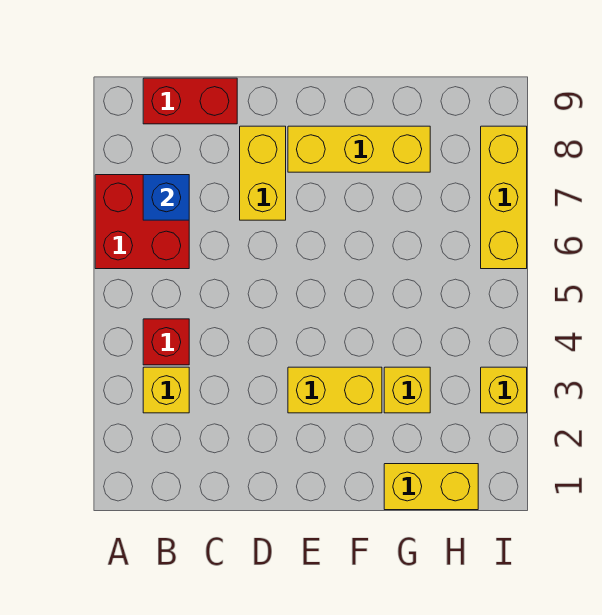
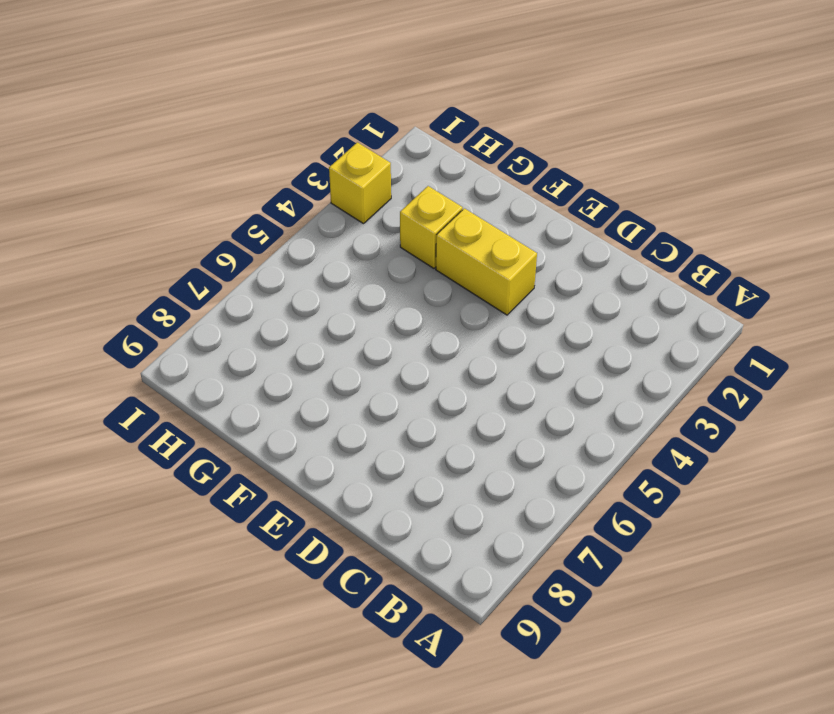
none -> red brick A6:B7 level 1
none -> yellow brick B3 level 1
none -> red brick B4 level 1

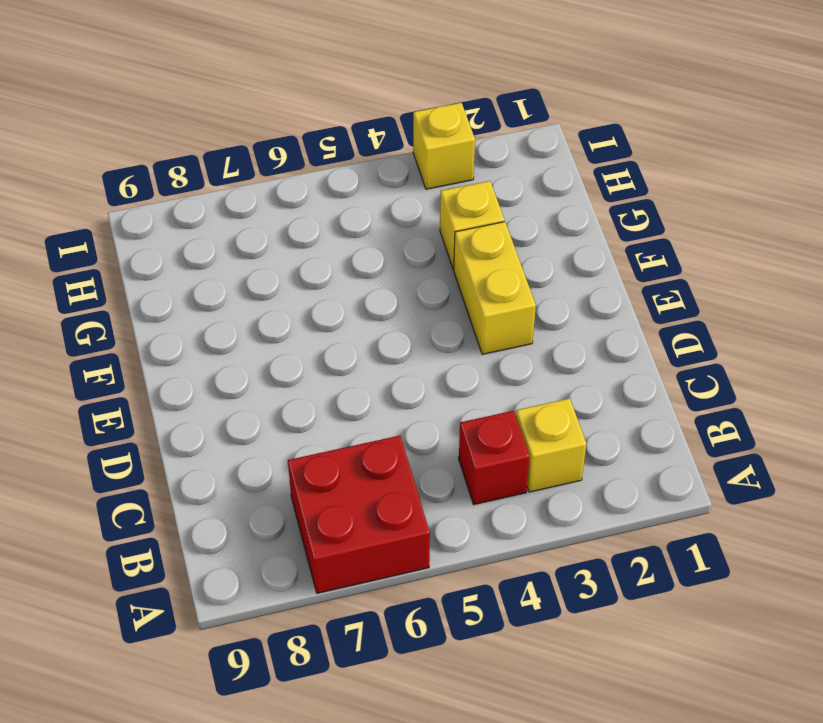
none -> red brick B9:C9 level 1
none -> yellow brick D7:D8 level 1
none -> yellow brick E8:G8 level 1

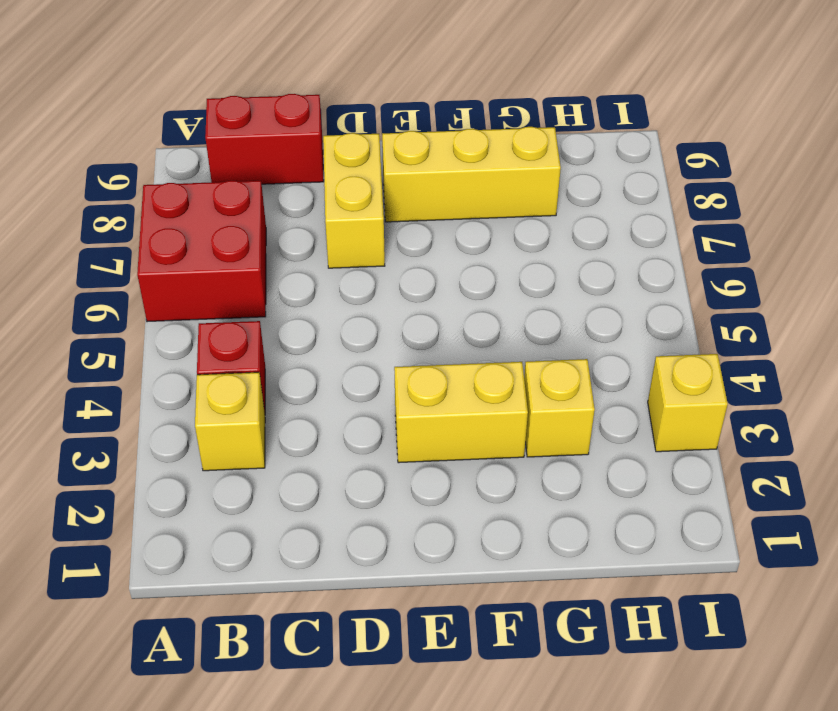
none -> yellow brick G1:H1 level 1
none -> yellow brick I6:I8 level 1
none -> blue brick B7 level 2

